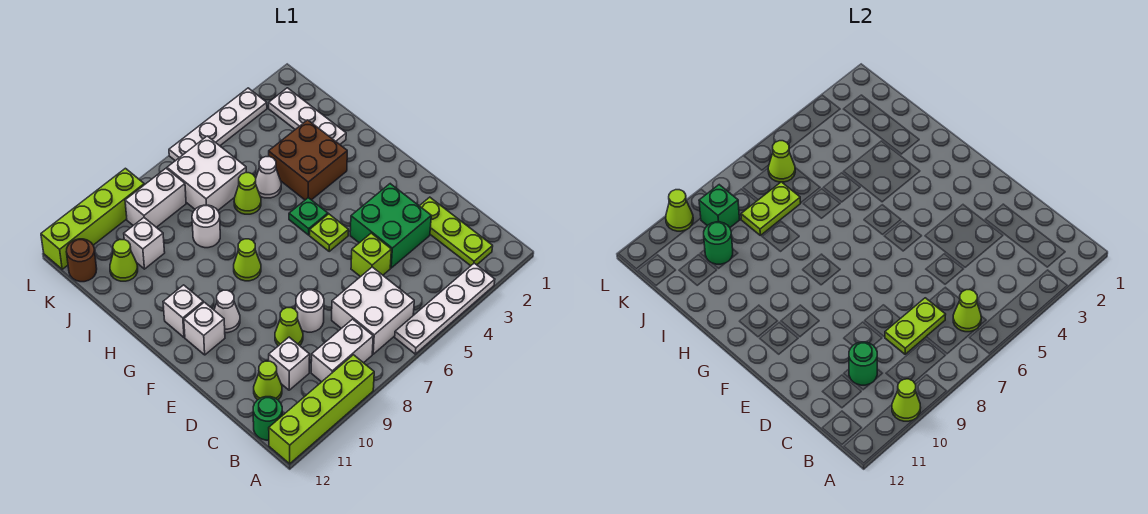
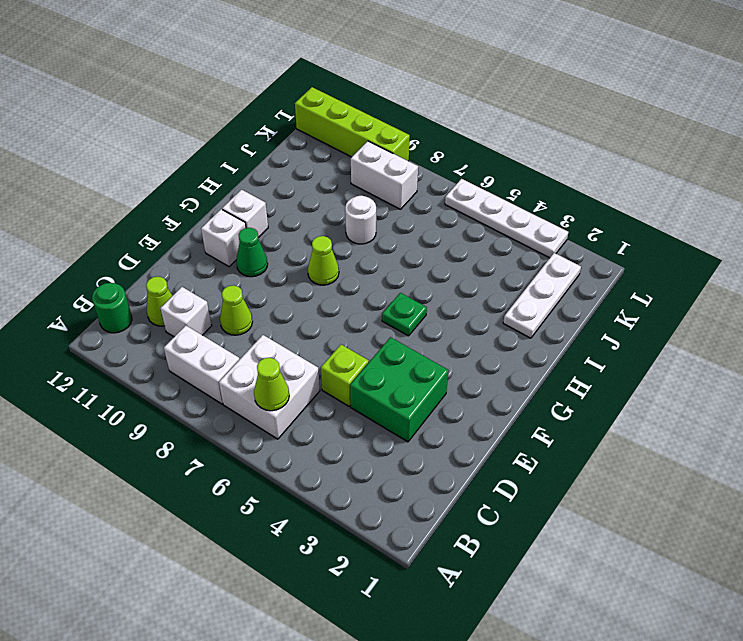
green cone F10 level 1 -> white cone F10 level 1
none -> white plate A3:A6 level 1
none -> lime brick A9:A12 level 1
none -> lime plate B2:D2 level 1
none -> white round brick D8 level 1

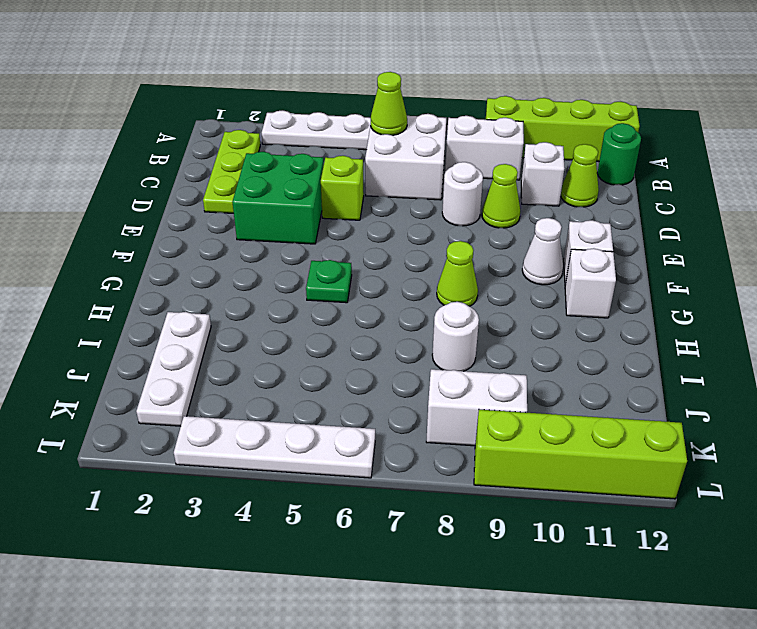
none -> lime plate F5 level 1
none -> brown brick H3:I4 level 1
none -> white cone I5 level 1
none -> lime cone I6 level 1

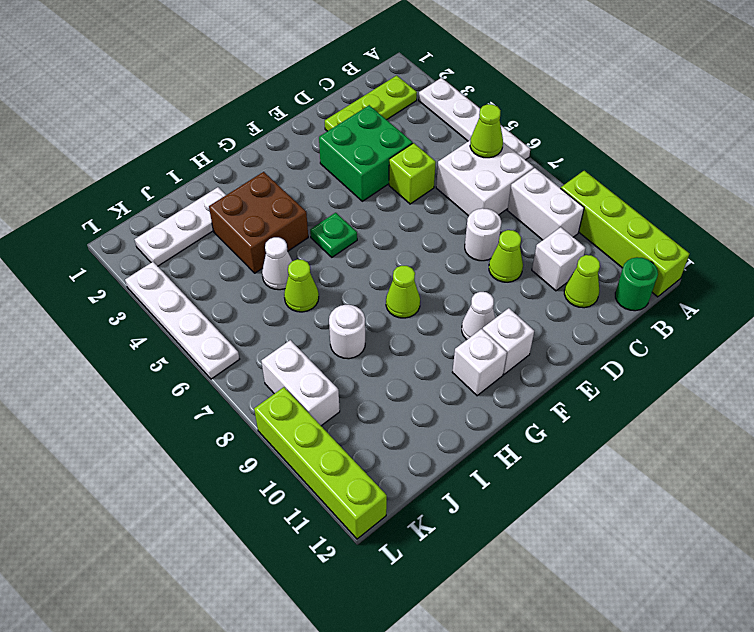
none -> lime plate F5 level 1
none -> white brick J6:K7 level 1
none -> white brick J10 level 1
none -> lime cone J11 level 1

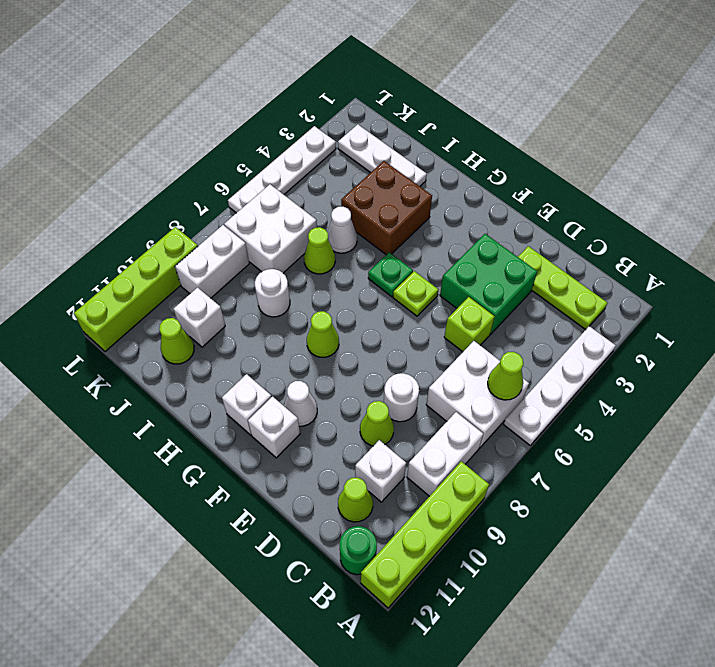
none -> brown round brick K12 level 1
none -> lime cone A10 level 2
none -> lime plate C7:C8 level 2
none -> green round brick C10 level 2

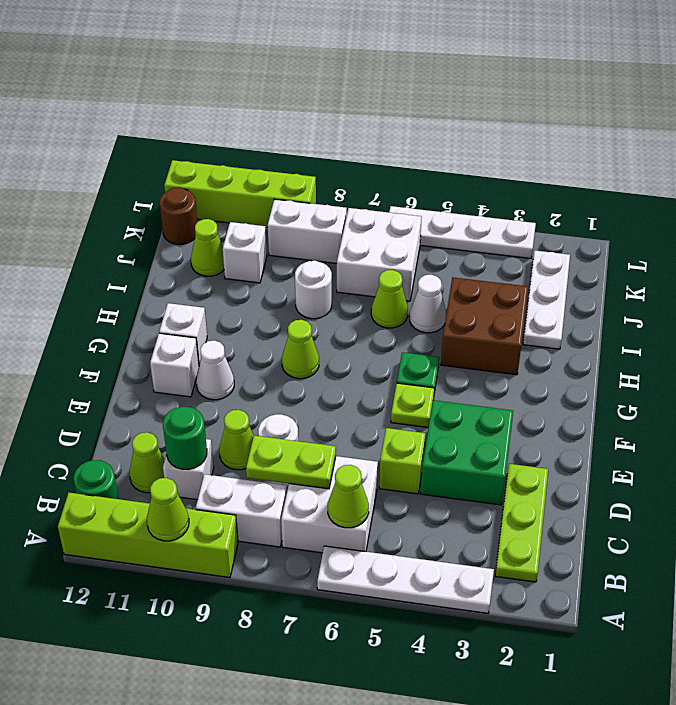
none -> lime plate J7:J8 level 2
none -> green round brick J10 level 2
none -> lime cone K6 level 2
none -> green brick K9 level 2

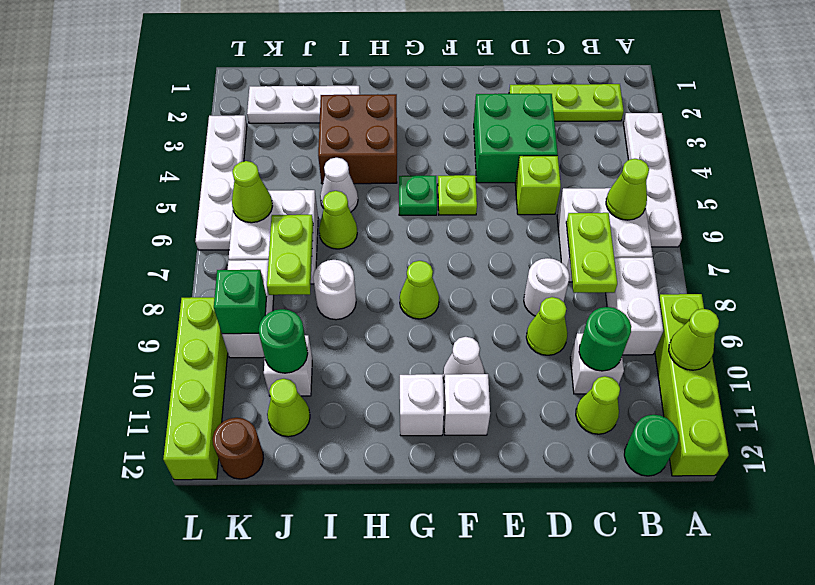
none -> lime cone L10 level 2

